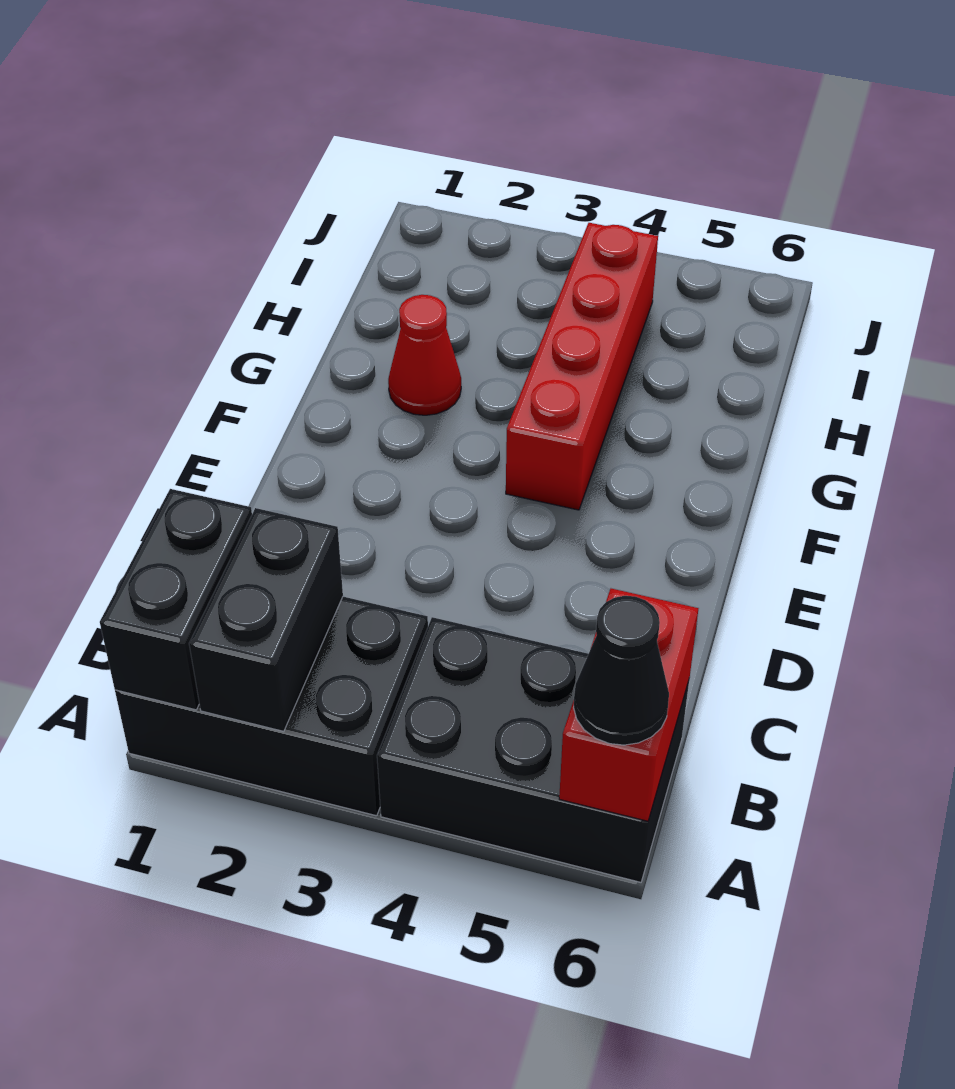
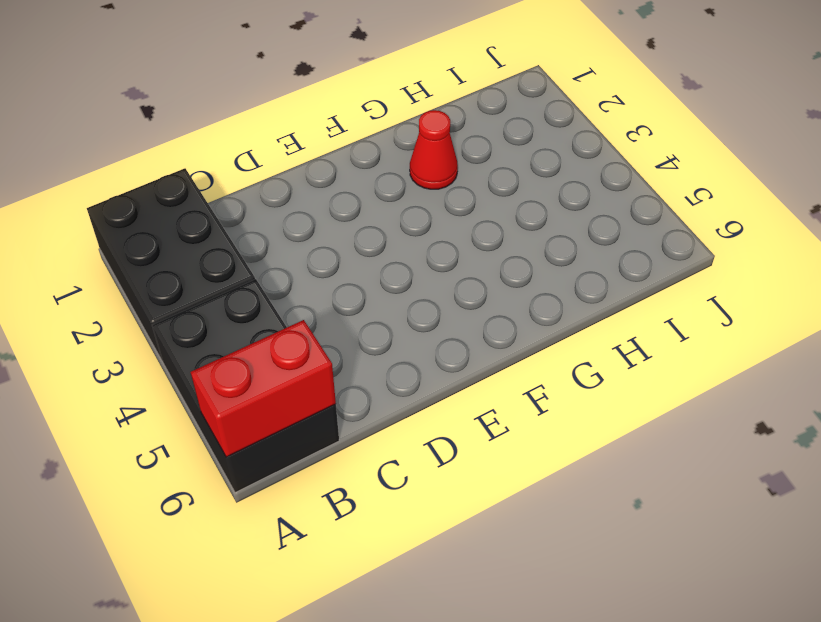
none -> red brick F4:I4 level 1
none -> black brick A1:B1 level 2

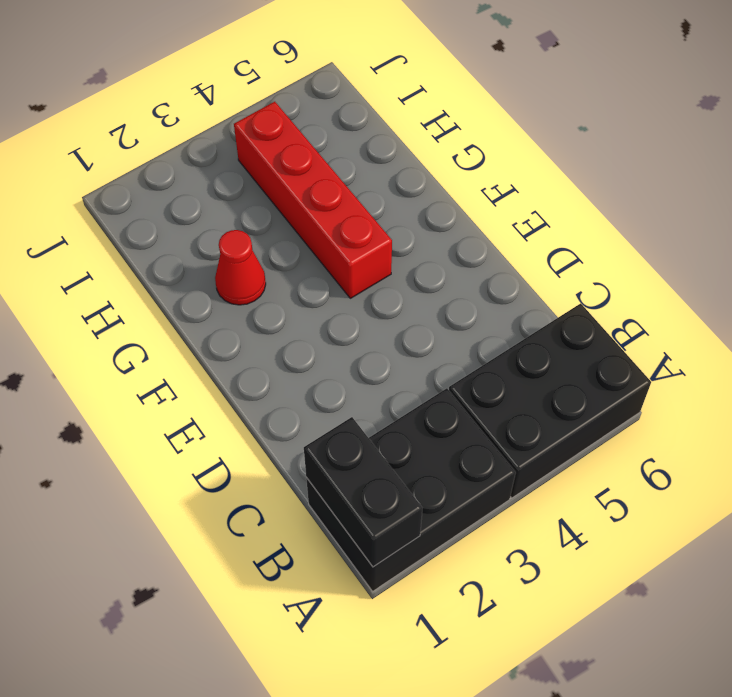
none -> black brick A2:B2 level 2
none -> red brick A6:B6 level 2

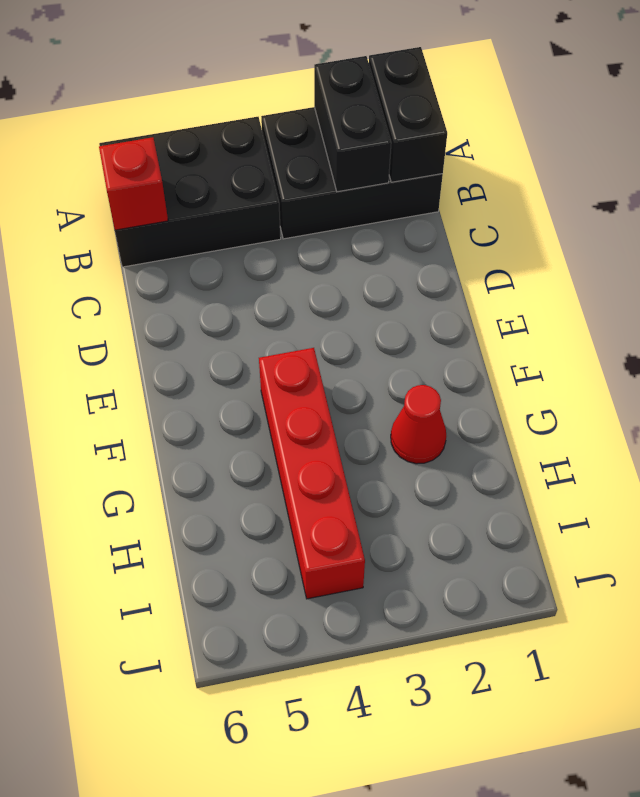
red brick B6 level 2 -> red brick A6:B6 level 2
none -> black cone A6 level 3

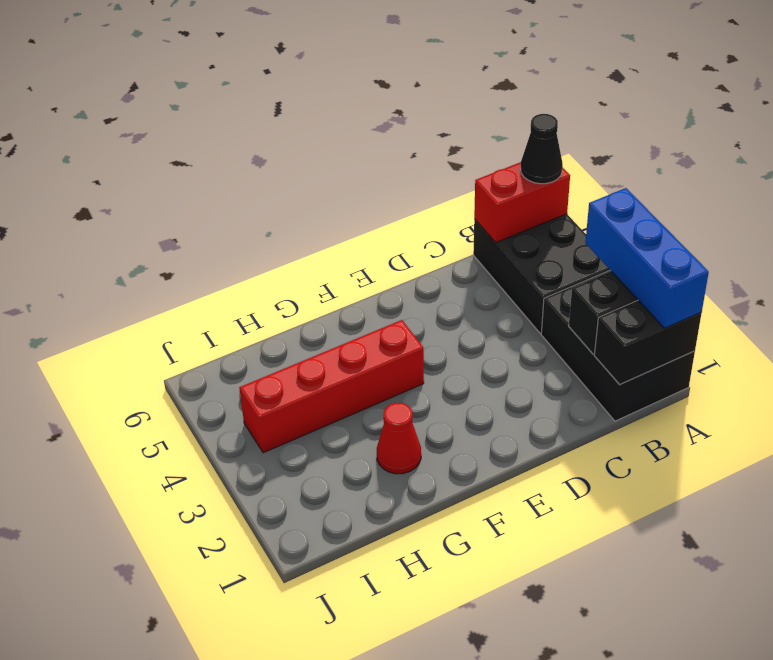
blue brick A1:A3 level 3 -> none

